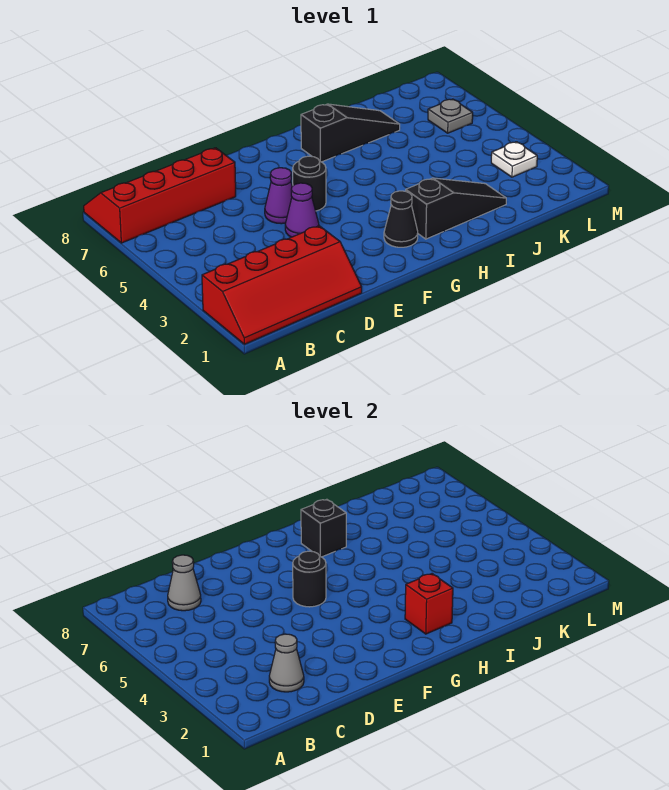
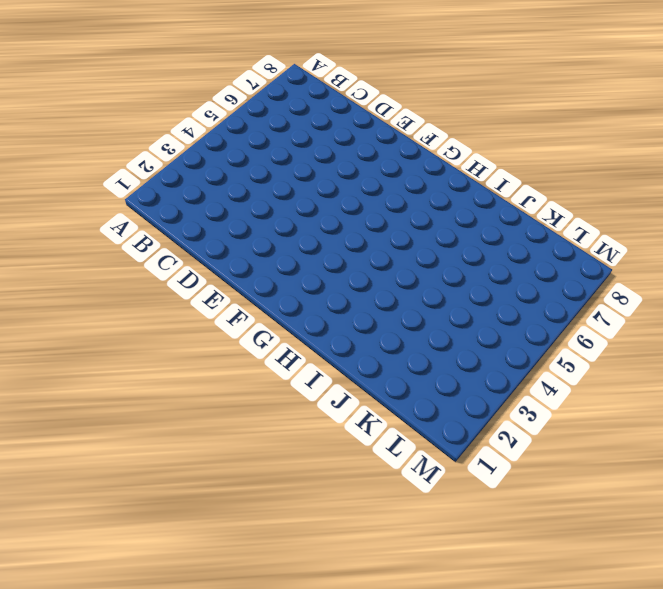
none -> red slope A1:D2 level 1 top 2
none -> red slope A7:D8 level 1 top 7
none -> purple cone E4 level 1

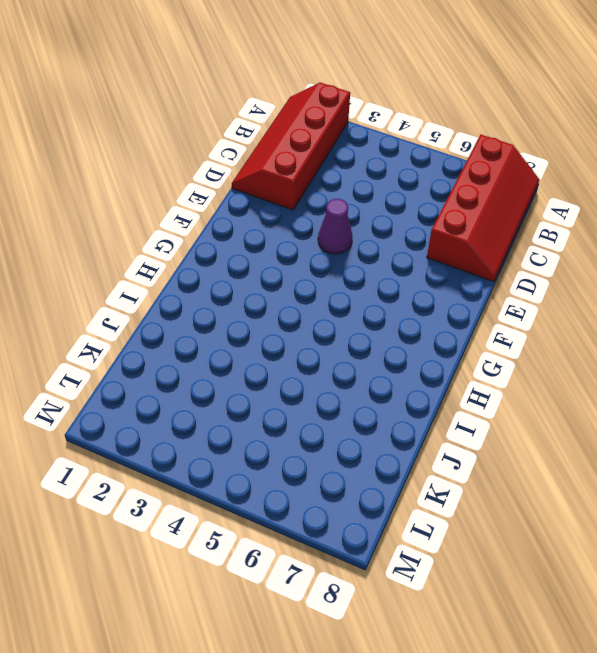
none -> purple cone E5 level 1
none -> black round brick F5 level 1
none -> black cone G2 level 1

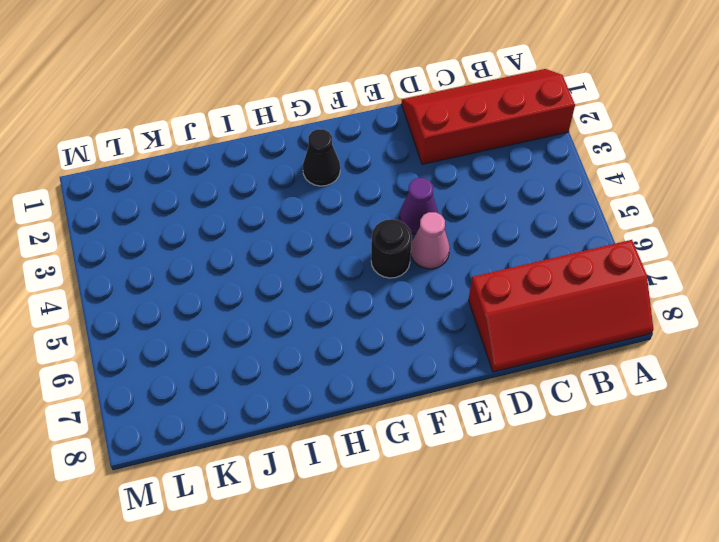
pink cone E5 level 1 -> purple cone E5 level 1
none -> black slope H2:J2 level 1 top H
none -> black slope H7:J7 level 1 top H
none -> white plate L3 level 1

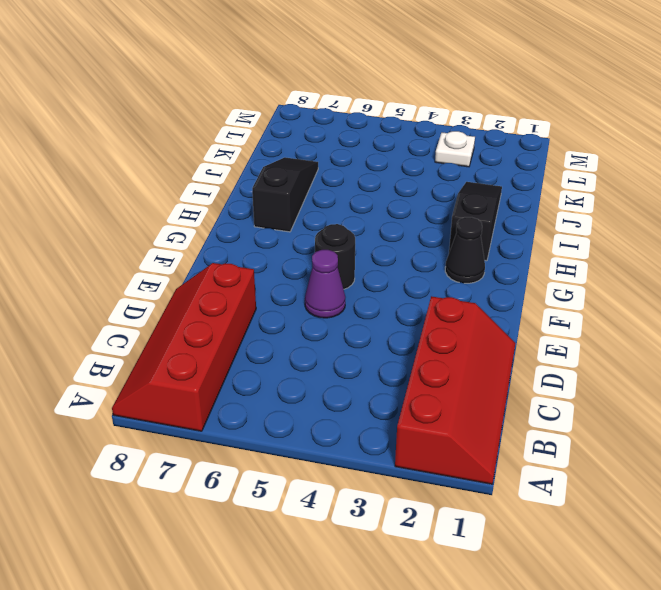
none -> purple cone E4 level 1
none -> grey plate L6 level 1
none -> grey cone C2 level 2

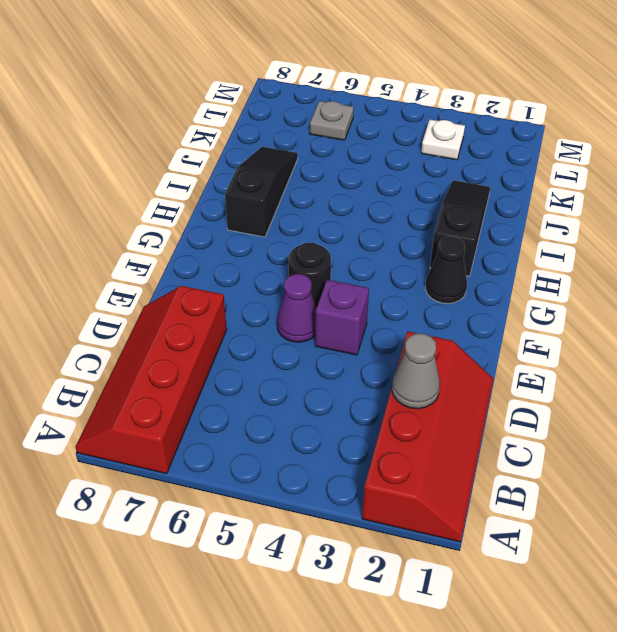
purple brick E4 level 1 -> purple cone E4 level 1
none -> grey cone C7 level 2
none -> black round brick F5 level 2
none -> red brick H2 level 2

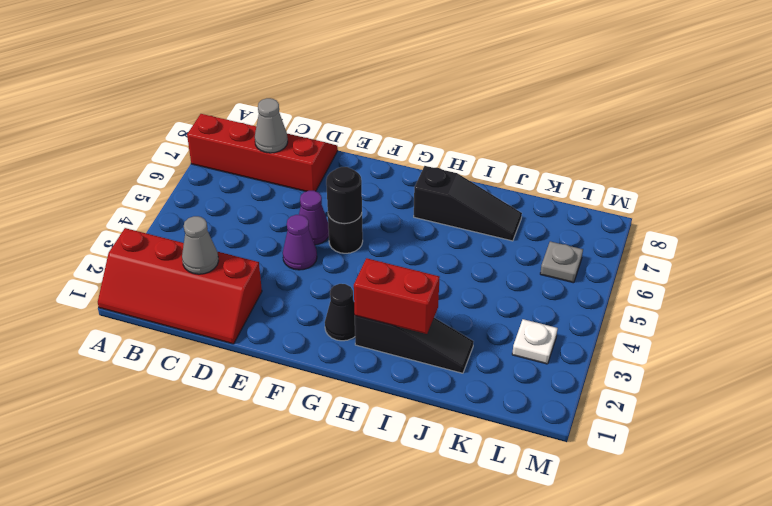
red brick H2:I2 level 2 -> red brick H2 level 2
none -> black brick H7 level 2

